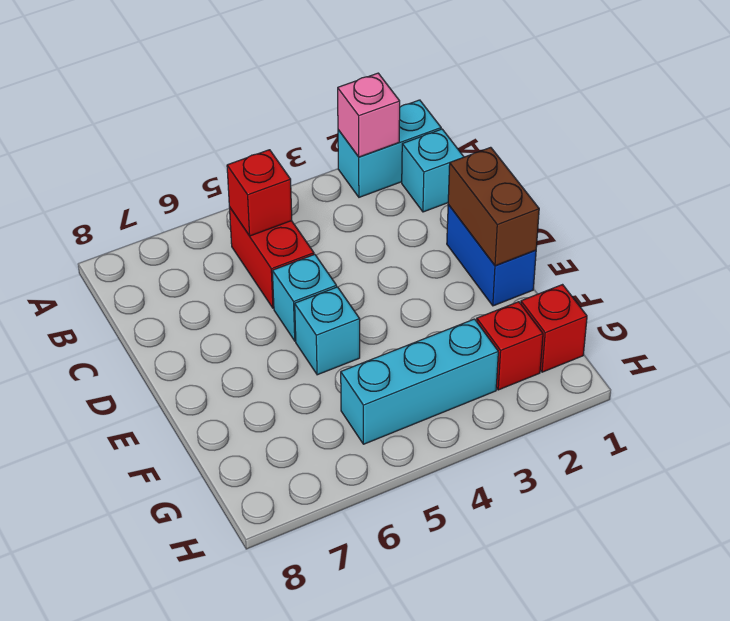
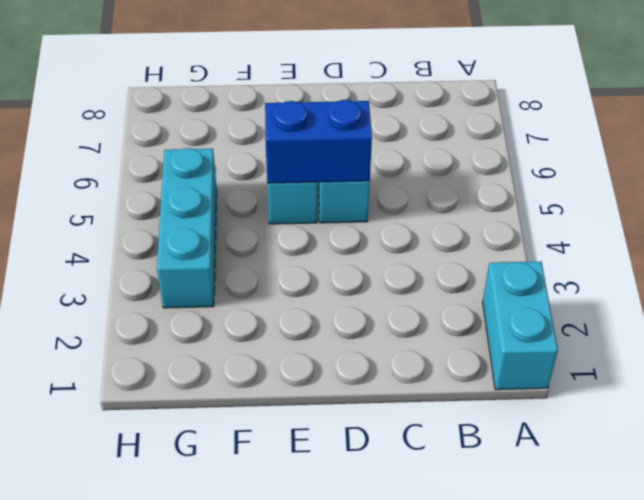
blue brick D5:E5 level 2 -> blue brick D1:E1 level 1
none -> cyan brick B1 level 1
none -> red brick B5:C5 level 1
none -> red brick G1 level 1

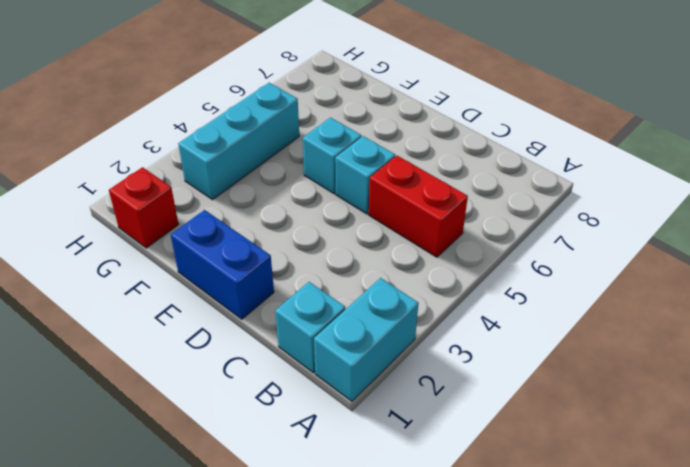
none -> red brick G2 level 1
none -> pink brick A2 level 2
none -> red brick B5 level 2

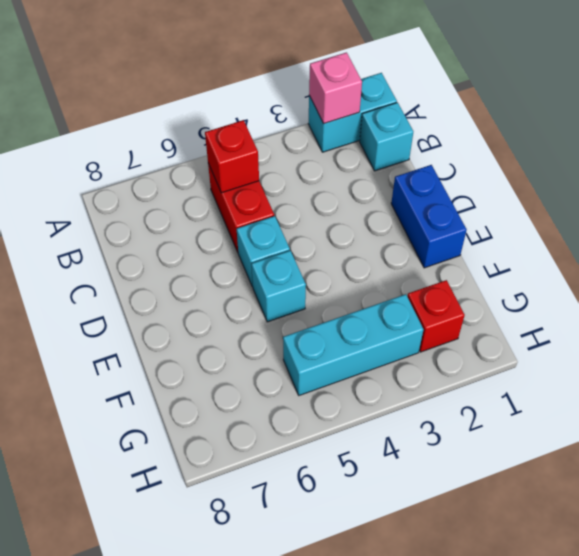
none -> red brick G1 level 1
none -> brown brick D1:E1 level 2

